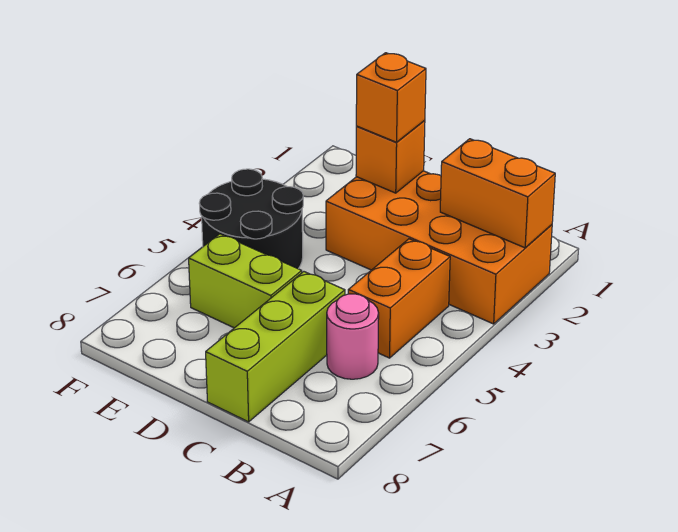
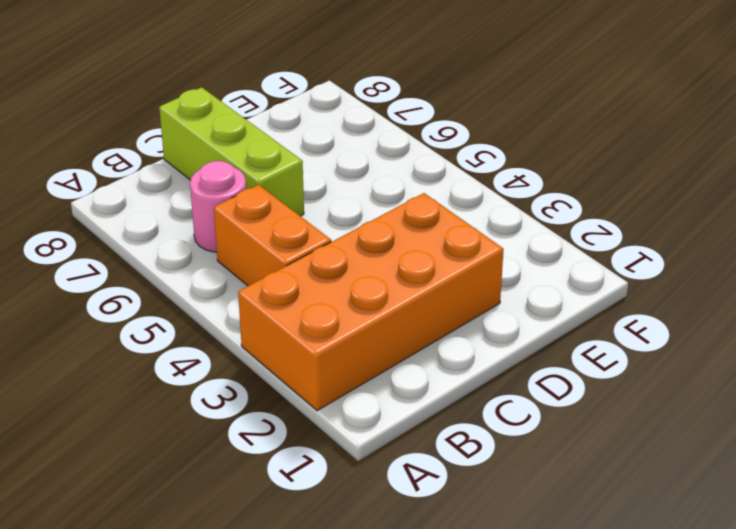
none -> lime brick D6:E6 level 1
none -> black round brick E4:F5 level 1

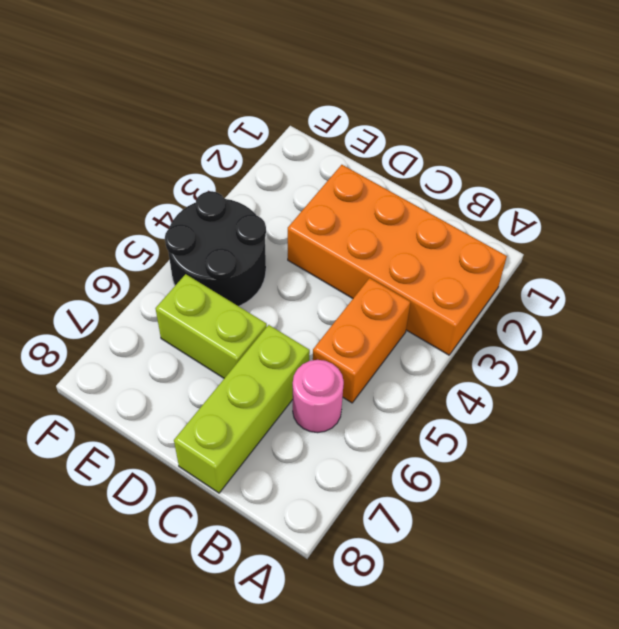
none -> orange brick A2:B2 level 2
none -> orange brick D2 level 2

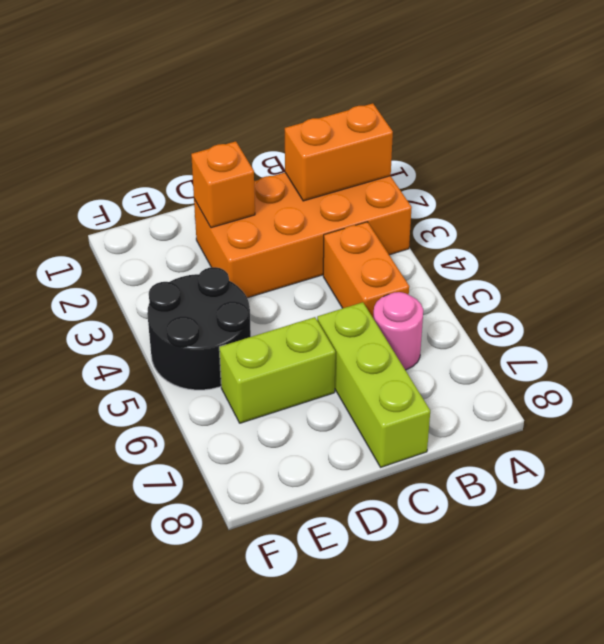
none -> orange brick D2 level 3

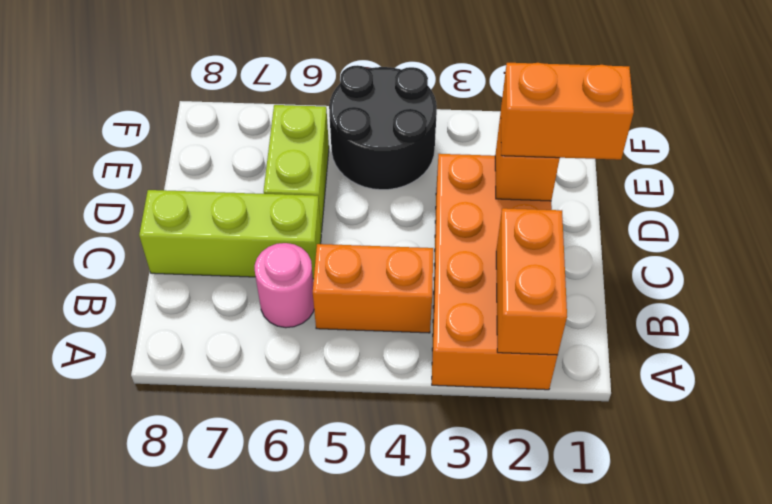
orange brick D1:D2 level 3 -> orange brick D2 level 3

